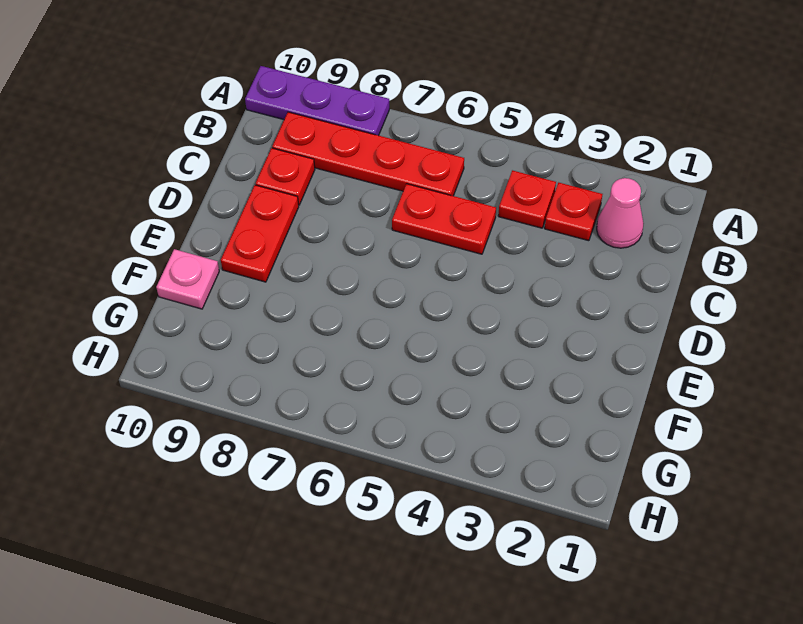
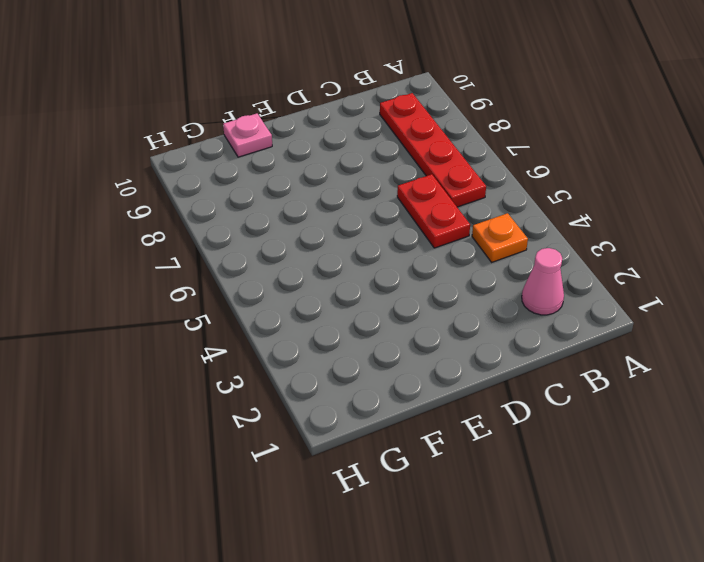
orange plate B4 level 1 -> red plate B4 level 1
none -> purple plate A8:A10 level 1
none -> red plate B3 level 1

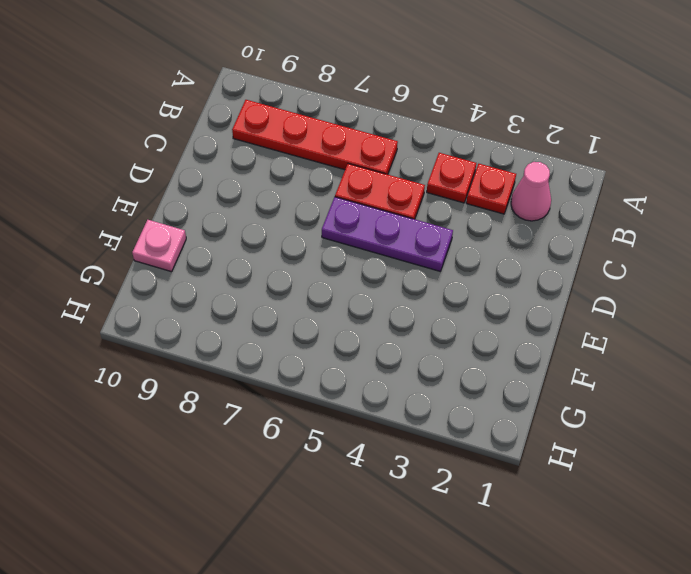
purple plate D4:D6 level 1 -> purple plate A8:A10 level 1
none -> red plate C9 level 1
none -> red plate D9:E9 level 1

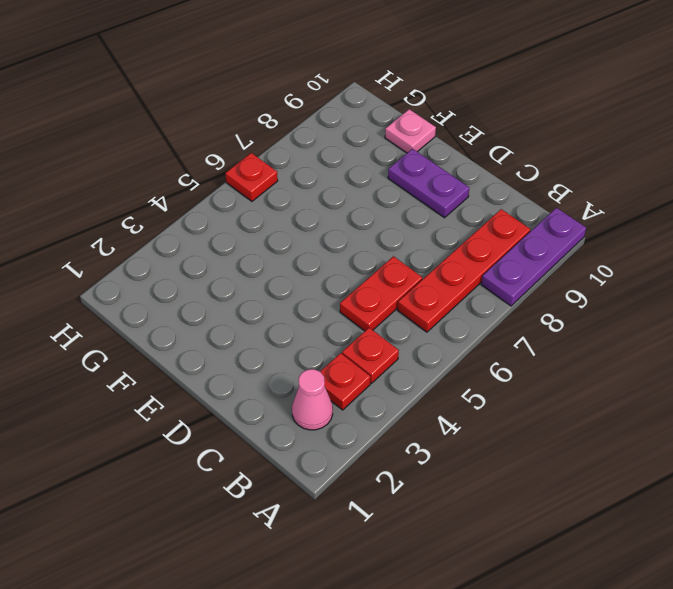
purple plate D9:E9 level 1 -> red plate D9:E9 level 1
red plate H6 level 1 -> red plate C9 level 1

